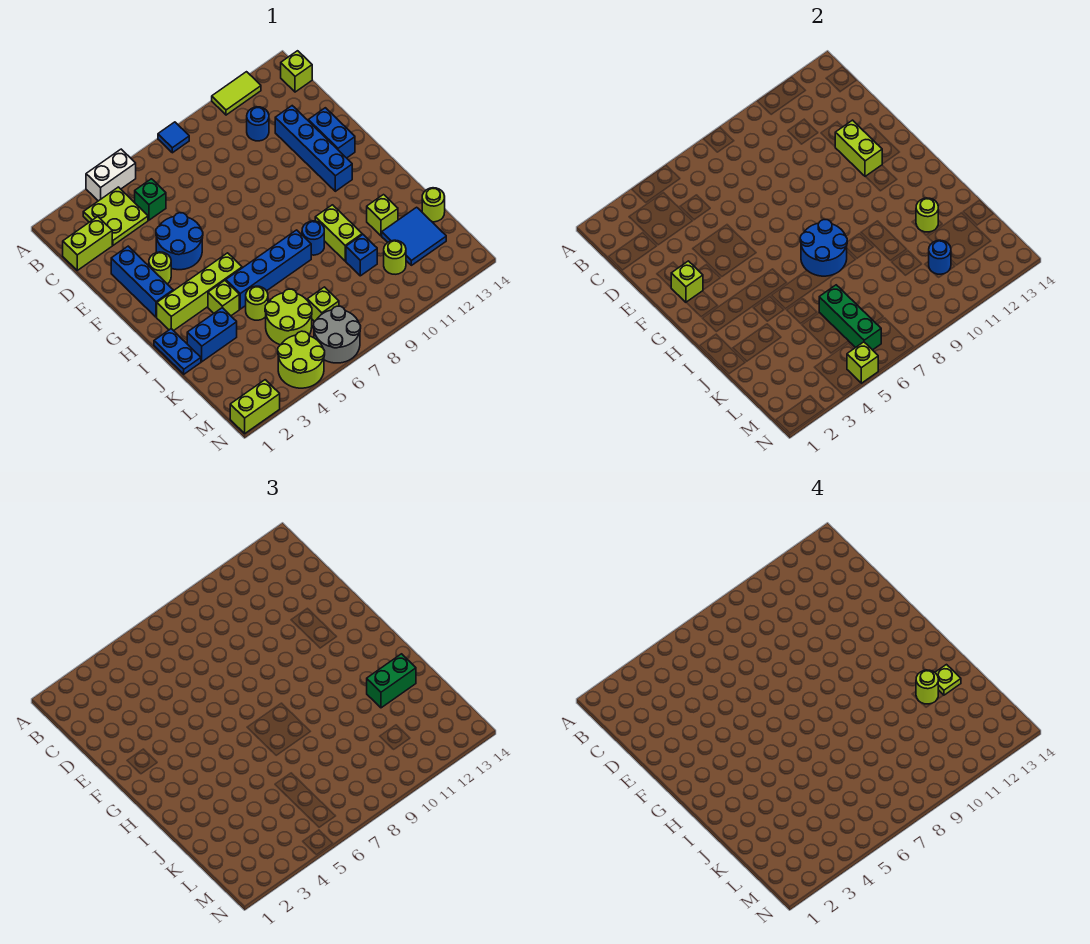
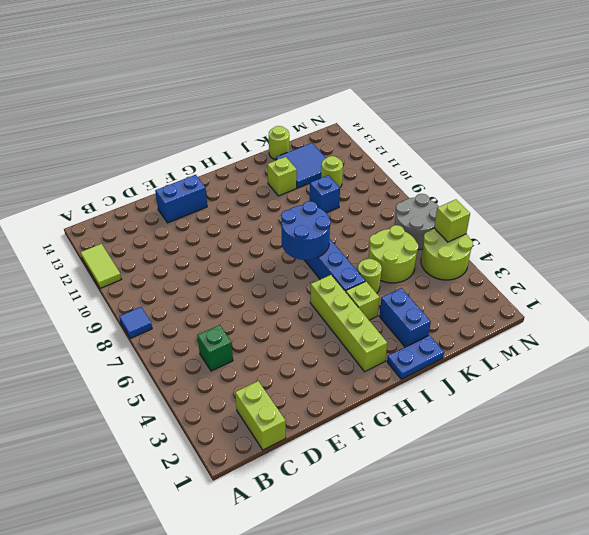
none -> white brick A4:A5 level 1
none -> lime plate B3:C4 level 1
none -> lime brick B14 level 1
none -> blue round brick C11 level 1

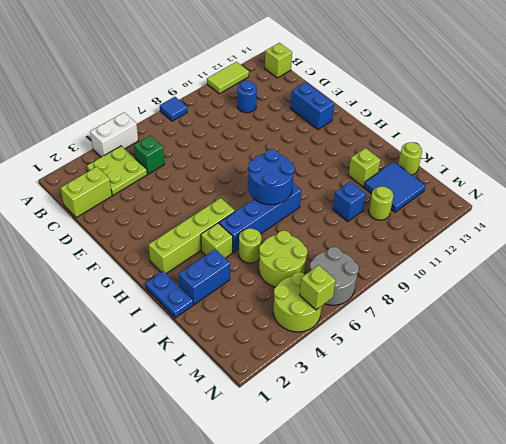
none -> blue brick D12:G12 level 1
none -> blue brick E2:G2 level 1
none -> blue round brick E4:F5 level 1
none -> lime round brick F3 level 1

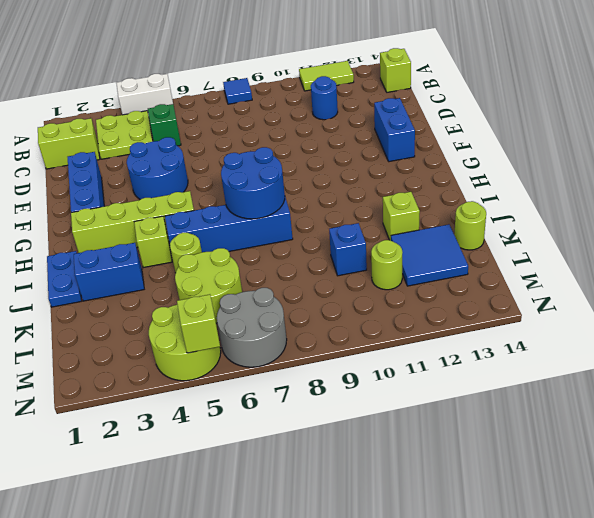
none -> blue brick D12:G12 level 1
none -> lime round brick F3 level 1
none -> blue round brick I9 level 1
none -> lime brick I10:J10 level 1

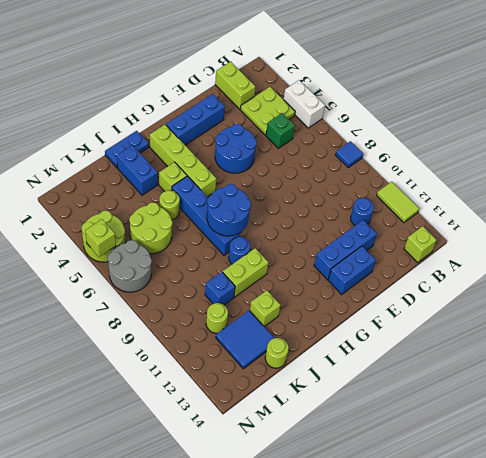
blue brick D12:F12 level 1 -> blue brick D12:G12 level 1
none -> lime round brick F3 level 1
none -> lime brick L7 level 1
none -> lime brick N1:N2 level 1
none -> lime brick E12:F12 level 2

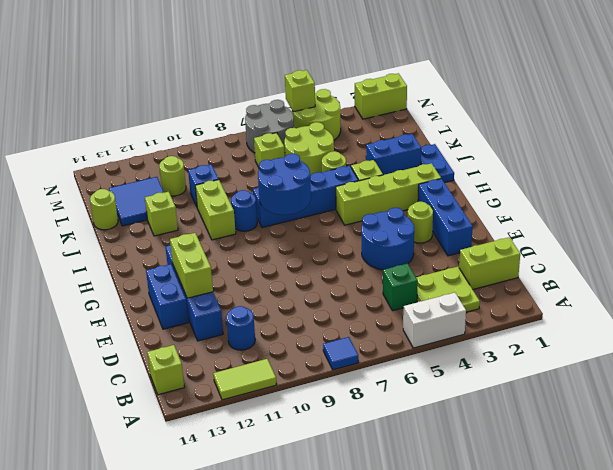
none -> lime brick F2 level 2
none -> lime round brick J12 level 2
none -> green brick K6:M6 level 2
none -> blue round brick L11 level 2

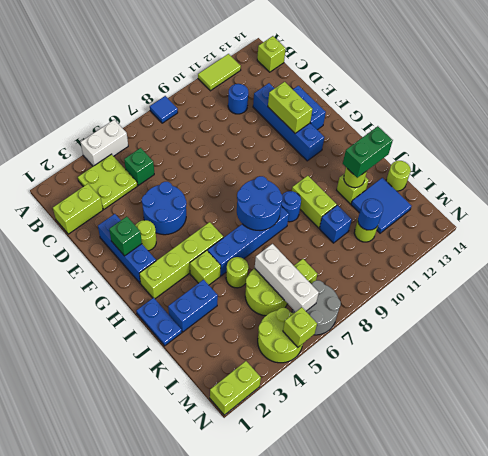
green brick F2 level 2 -> lime brick F2 level 2
white brick K6:M6 level 2 -> green brick K6:M6 level 2
none -> lime round brick J12 level 4
none -> lime plate J13 level 4

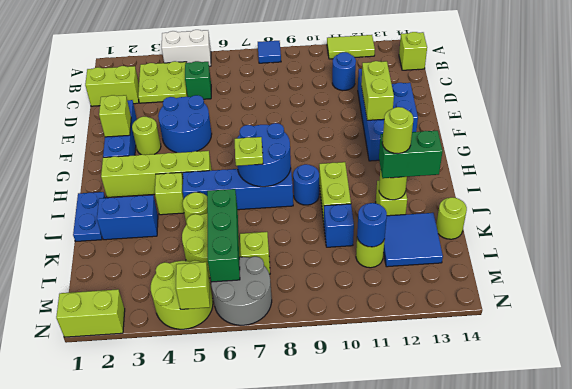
lime plate I7 level 3 -> lime plate J13 level 4

